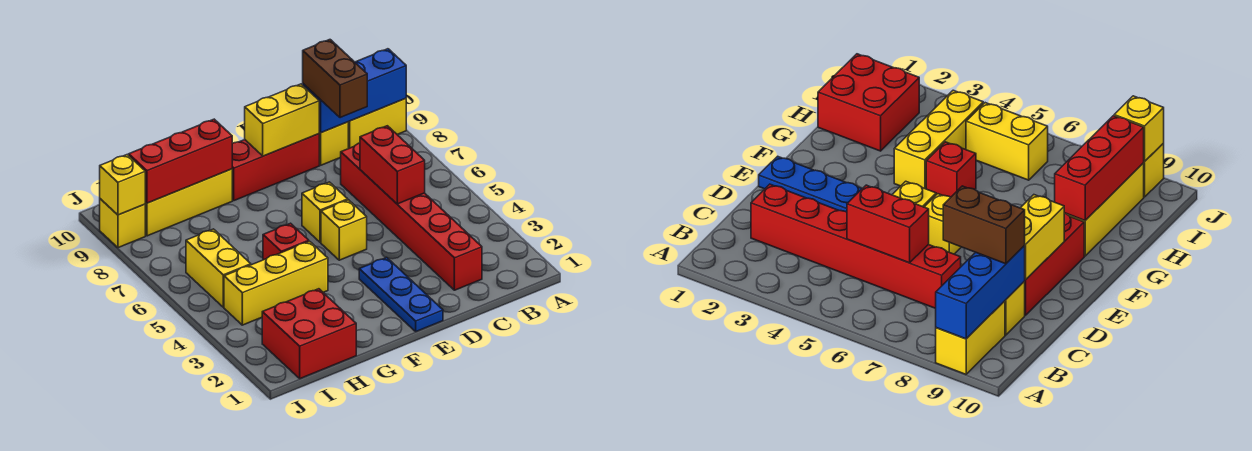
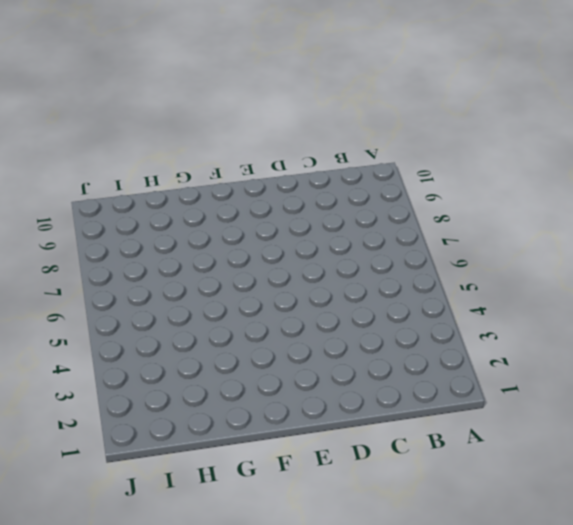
none -> yellow brick A9:B9 level 1
none -> red brick C2:C7 level 1
none -> yellow brick C9 level 1

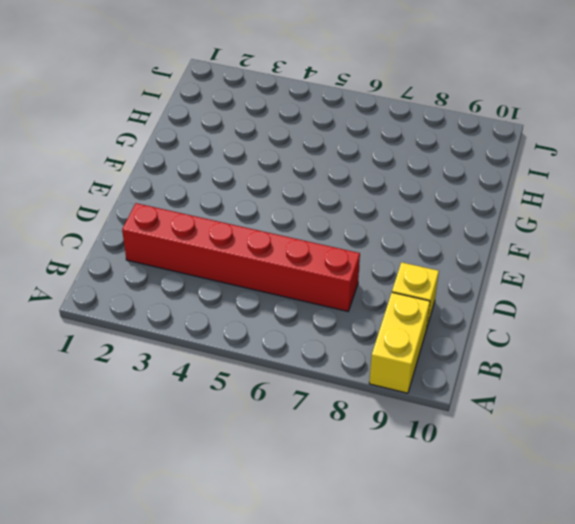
none -> red brick D9:F9 level 1
none -> blue plate E1:E3 level 1
none -> yellow brick E5 level 1

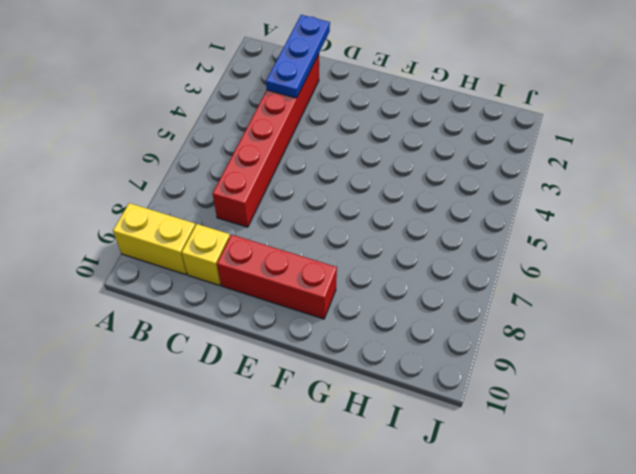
blue plate C1:C3 level 2 -> blue plate E1:E3 level 1
none -> yellow brick E5 level 1
none -> yellow brick E6 level 1
none -> yellow brick G4:I4 level 1

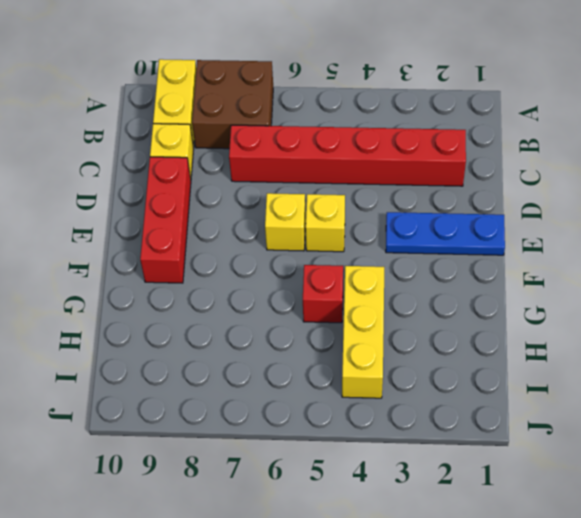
brown brick A7:B8 level 1 -> none
none -> yellow brick G9:I9 level 1
none -> red brick H1:I2 level 1
none -> yellow brick I5:I6 level 1

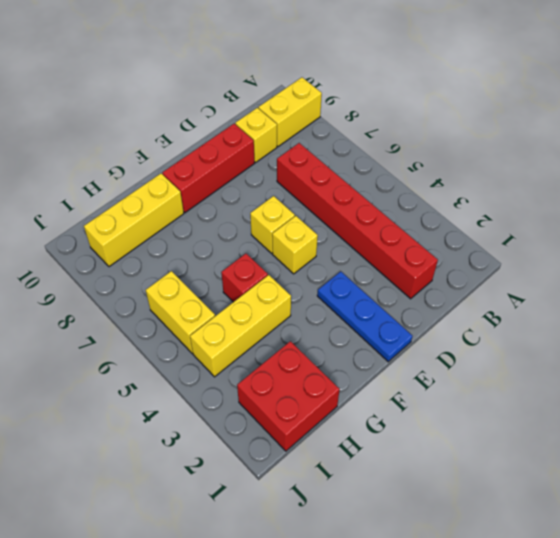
none -> yellow brick J9 level 1
none -> blue brick A9:C9 level 2
none -> red brick C5:C6 level 2

